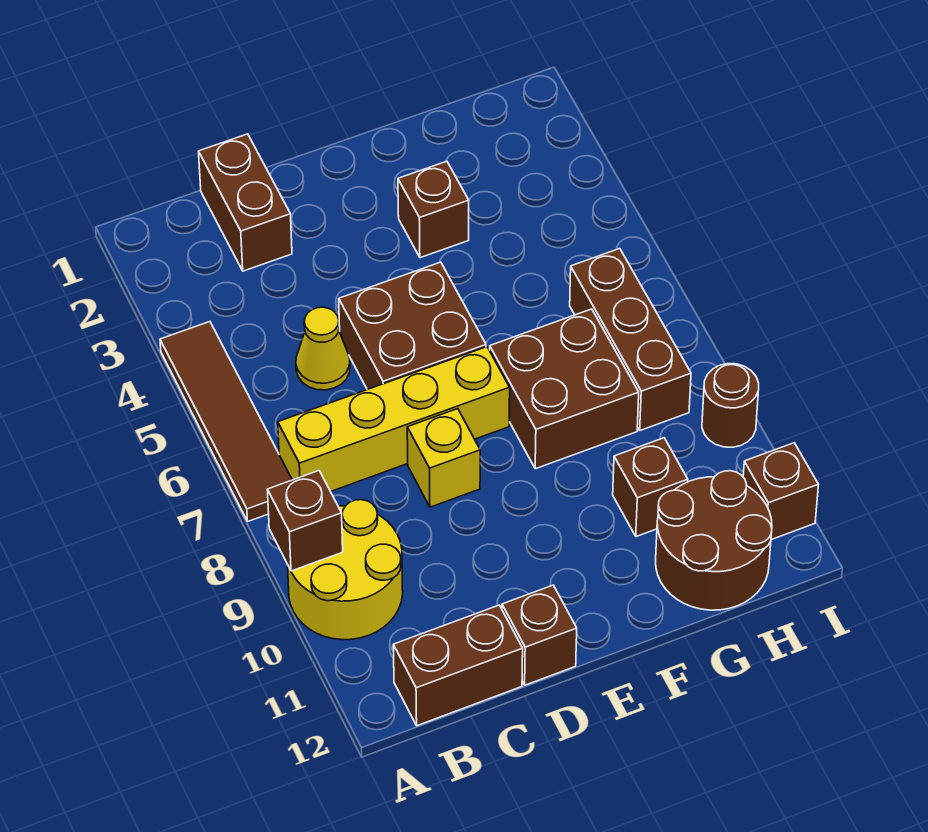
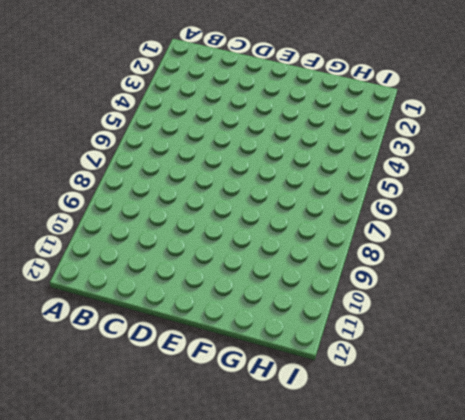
none -> brown tile A4:A7 level 1
none -> yellow round brick A9:B10 level 1
none -> yellow brick B7:E7 level 1

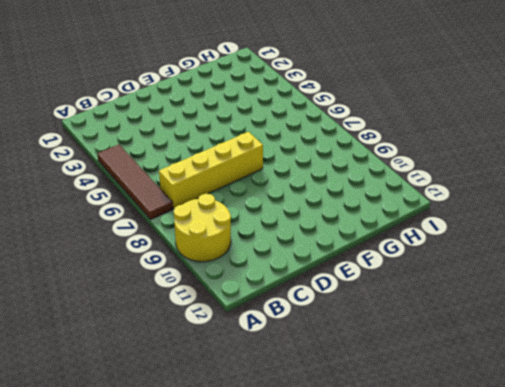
none -> brown brick B12:C12 level 1
none -> brown brick C1:C2 level 1
none -> yellow cone C5 level 1

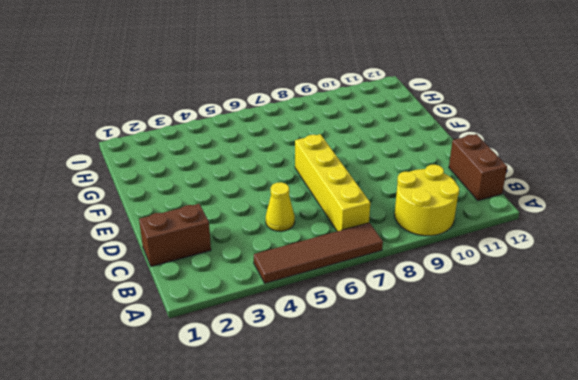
none -> brown brick D5:E6 level 1
none -> yellow brick D8 level 1
none -> brown brick D12 level 1

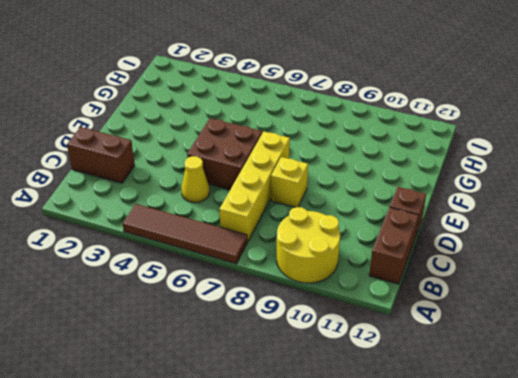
none -> brown brick F3 level 1
none -> brown brick F7:G8 level 1
none -> brown brick G10 level 1

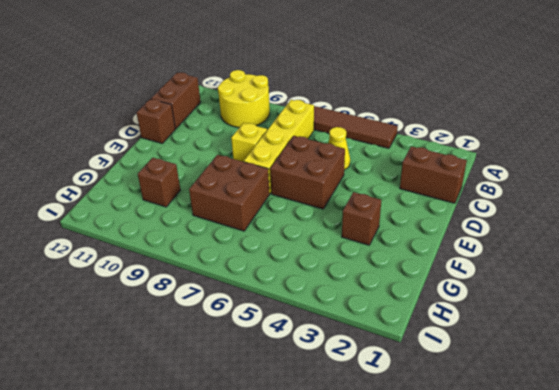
none -> brown round brick G11:H12 level 1
none -> brown brick H6:H8 level 1
none -> brown round brick I9 level 1

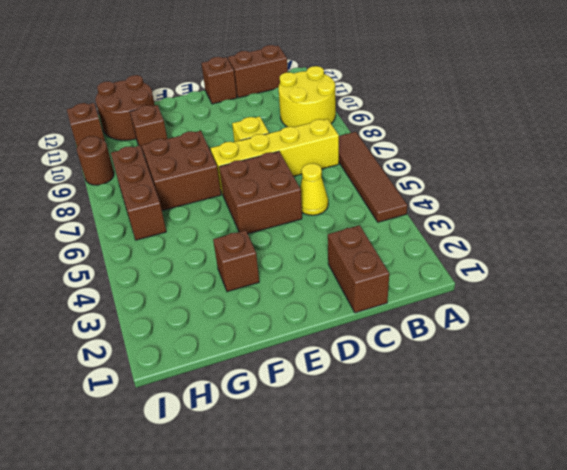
none -> brown brick A9 level 2

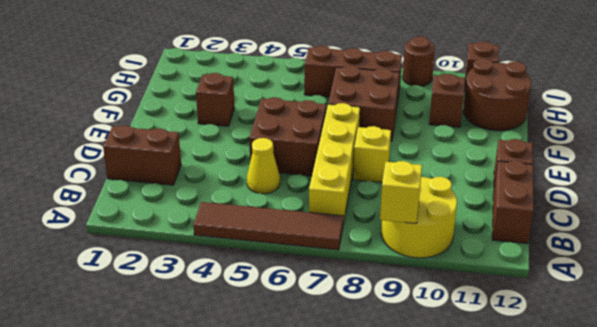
yellow brick A9 level 2 -> brown brick A9 level 2

